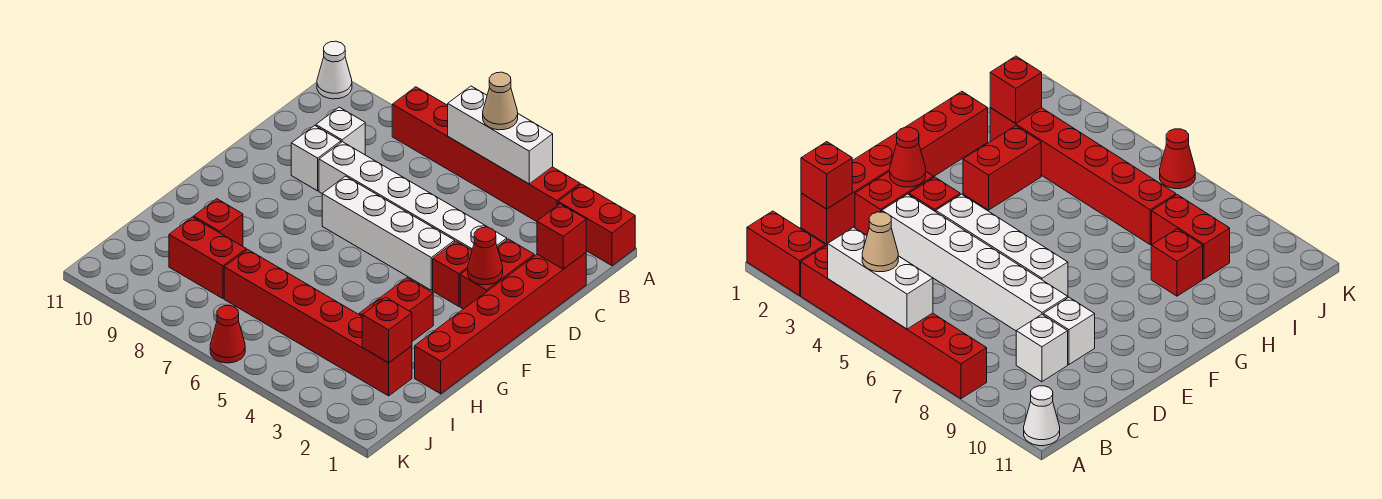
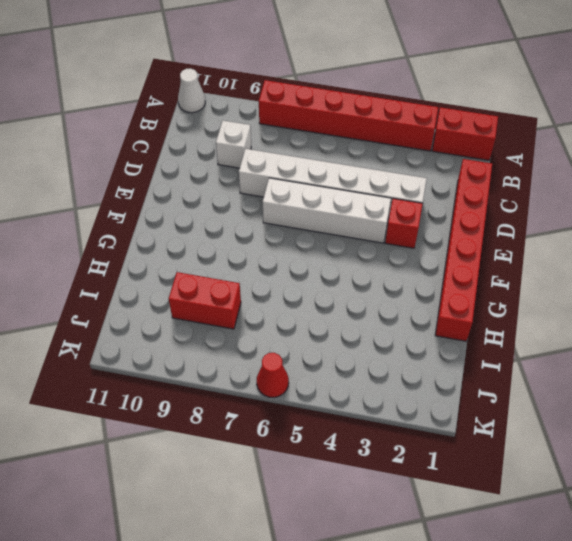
none -> red brick D2:E2 level 1
none -> white brick D9 level 1
none -> red brick G3:H3 level 1

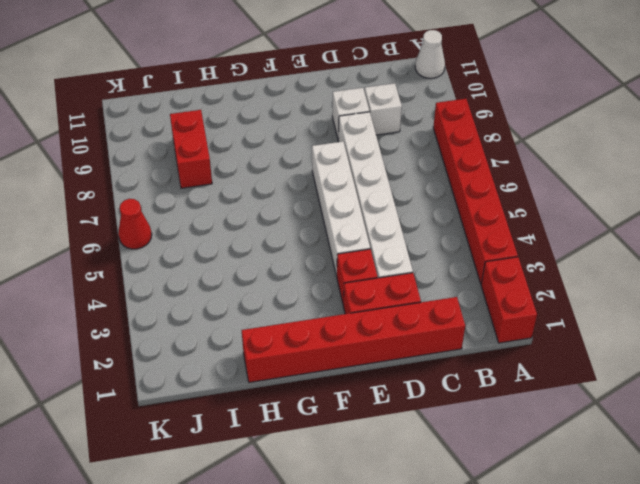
none -> red brick G3:H3 level 1
none -> red brick H9 level 1
none -> red brick I2:I7 level 1

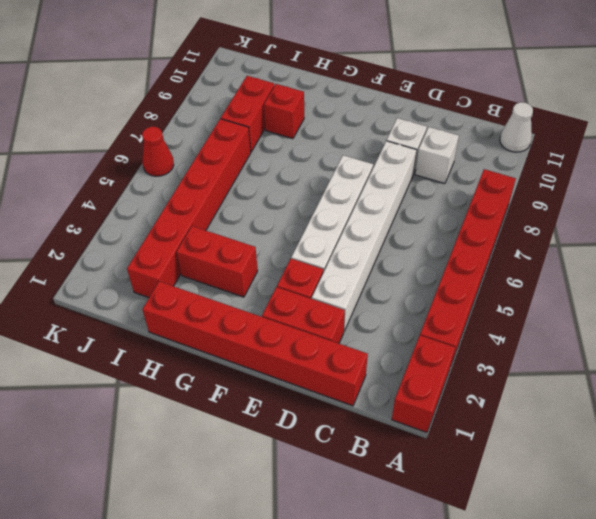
none -> white brick A4:A6 level 2
none -> red brick C1 level 2
none -> red cone E2 level 2

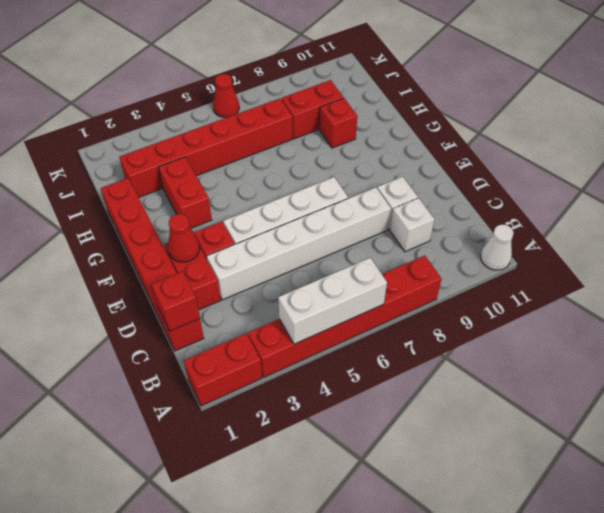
none -> red brick I2 level 2
none -> tan cone A5 level 3

